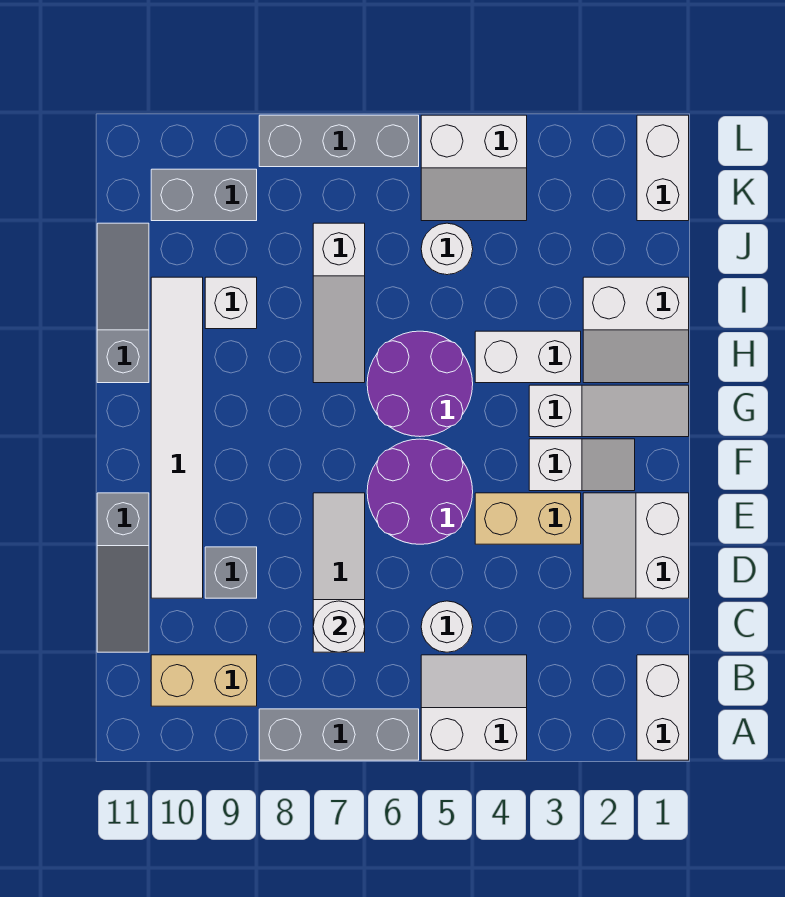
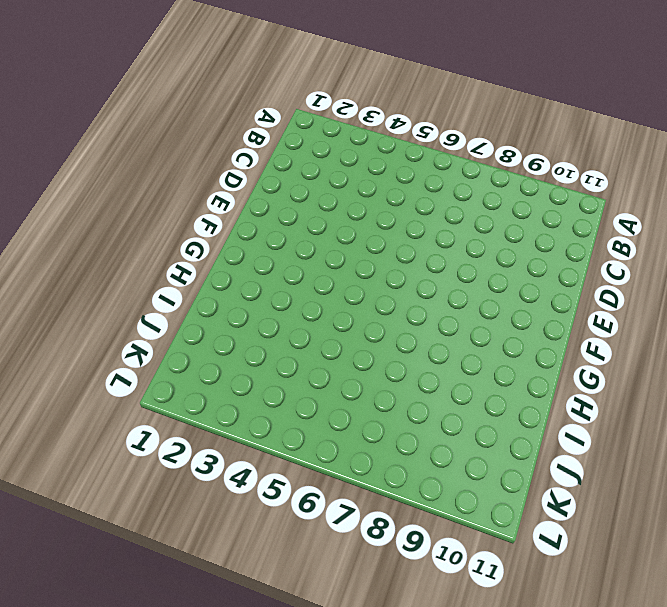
none -> white brick A1:B1 level 1
none -> white slope A4:B5 level 1 top A
none -> grey brick A6:A8 level 1

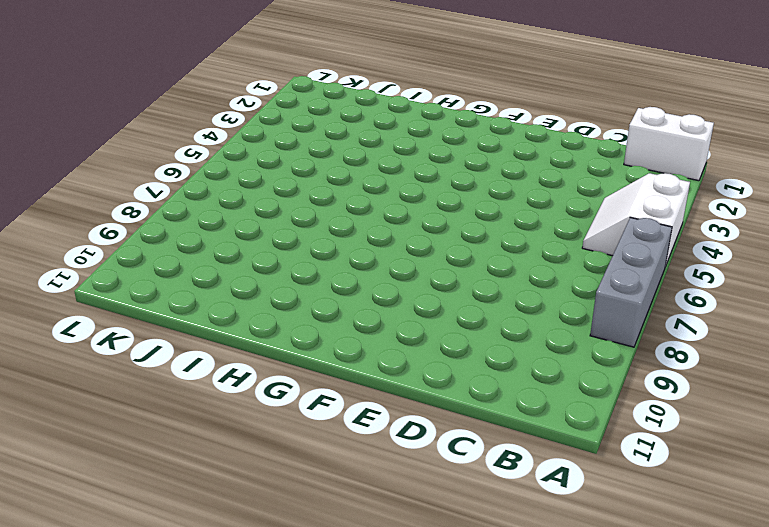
none -> tan brick B9:B10 level 1
none -> white round brick C5 level 1
none -> white slope C7:E7 level 1 top C

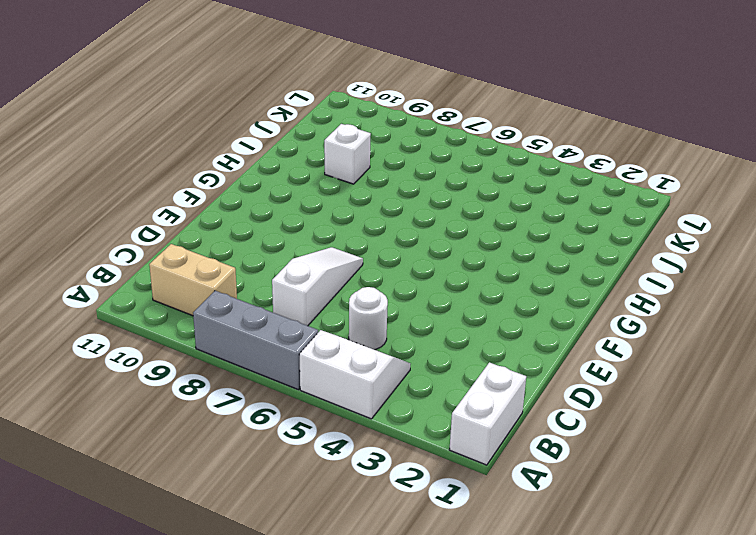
none -> grey slope C11:E11 level 1 top E
none -> white slope D1:E2 level 1 top 1
none -> grey brick D9 level 1

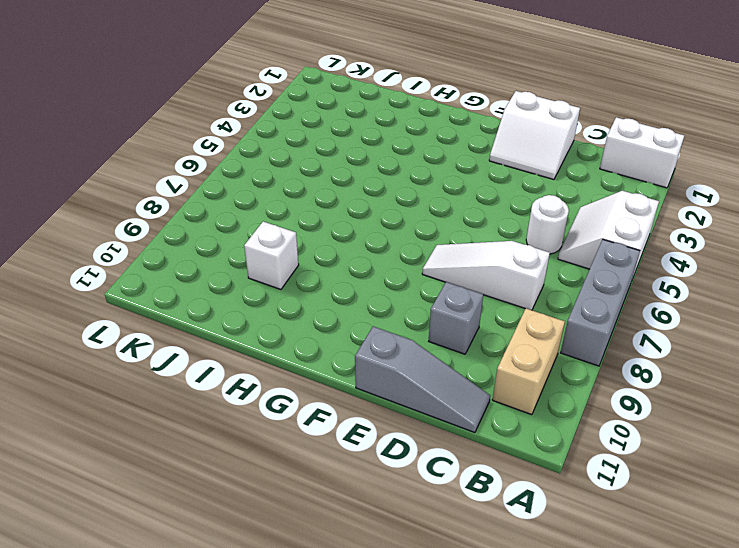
none -> white tile D10:I10 level 1
none -> tan brick E3:E4 level 1
none -> purple round brick E5:F6 level 1

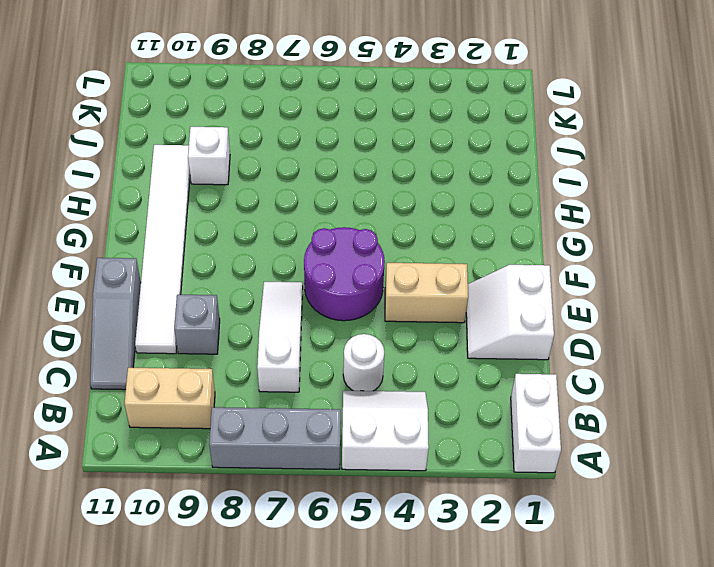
none -> white slope F2:F3 level 1 top 3
none -> white slope G1:G3 level 1 top 3
none -> purple round brick G5:H6 level 1

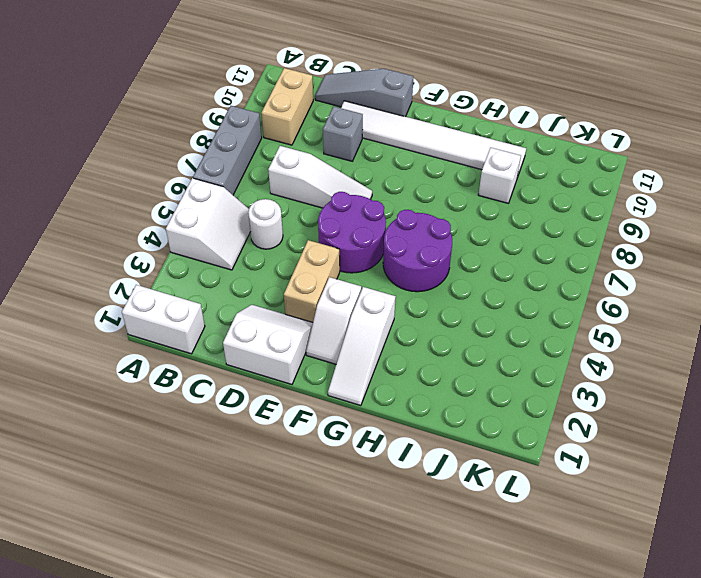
none -> white slope H1:I2 level 1 top I
none -> white brick H3:H4 level 1
none -> white slope H7:J7 level 1 top J

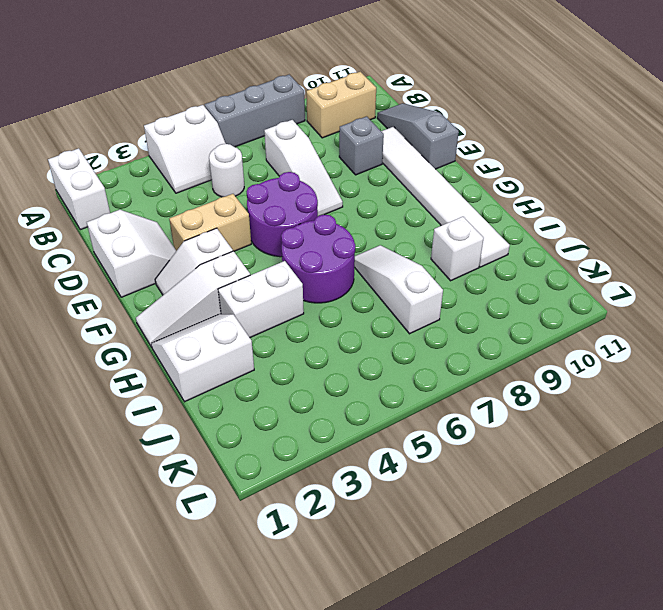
none -> grey slope H11:J11 level 1 top H
none -> white round brick J5 level 1
none -> white brick K1:L1 level 1

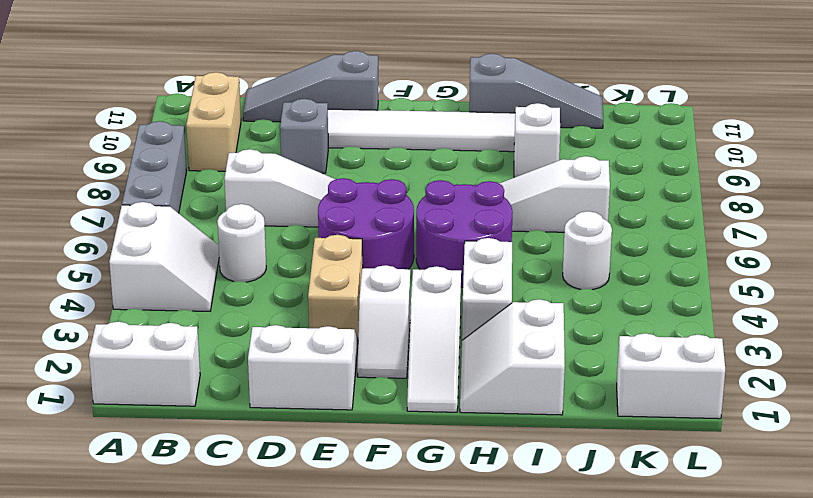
none -> white slope K4:L5 level 1 top L
none -> grey brick K9:K10 level 1
none -> grey brick L6:L8 level 1

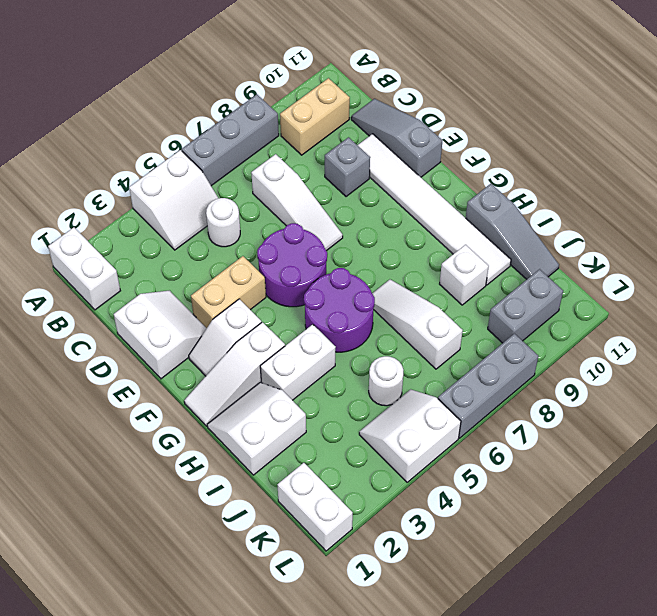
none -> white round brick C7 level 2

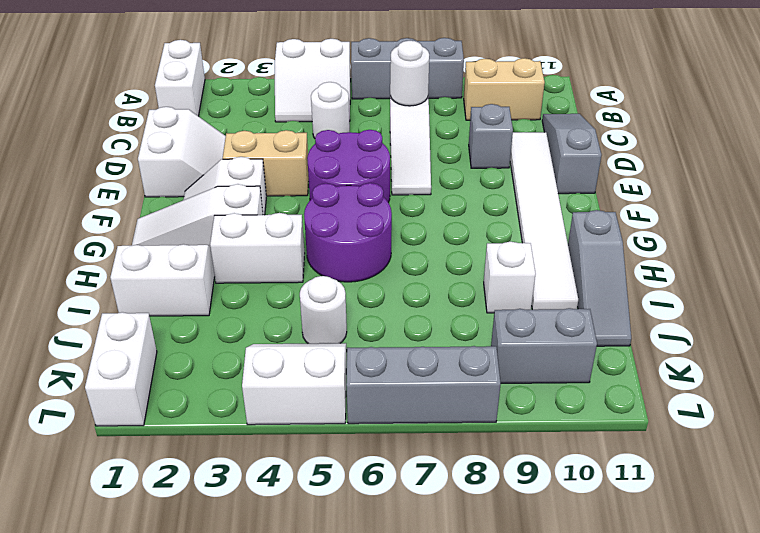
none -> white slope H7:J7 level 1 top J

